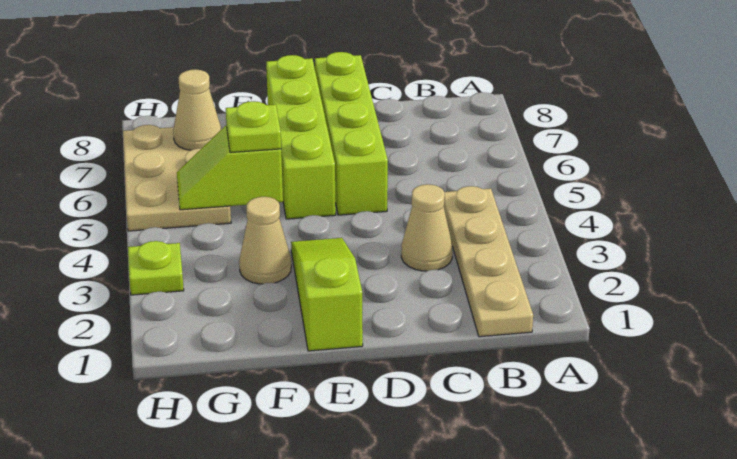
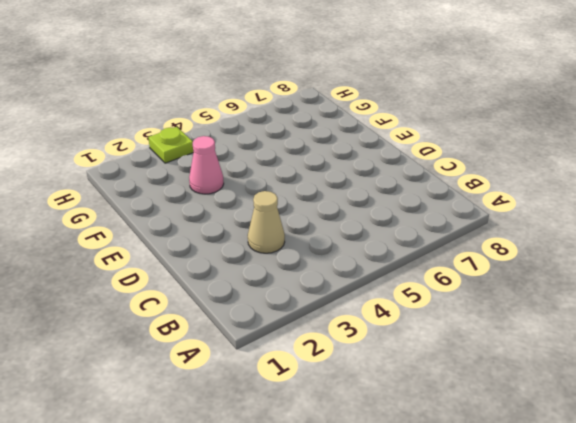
pink cone F3 level 1 -> tan cone F3 level 1
none -> tan plate B1:B4 level 1
none -> lime brick D5:D8 level 1

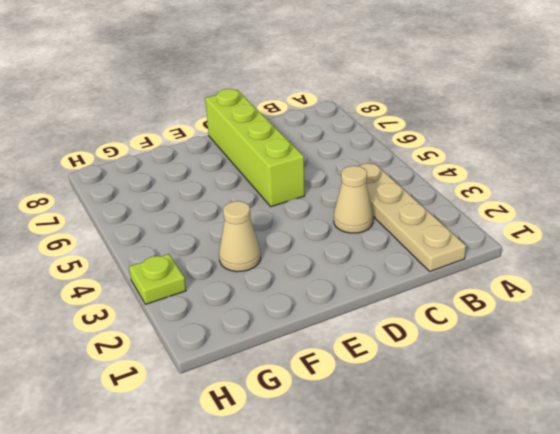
none -> lime slope E1:E3 level 1 top 1
none -> lime brick E5:E8 level 1

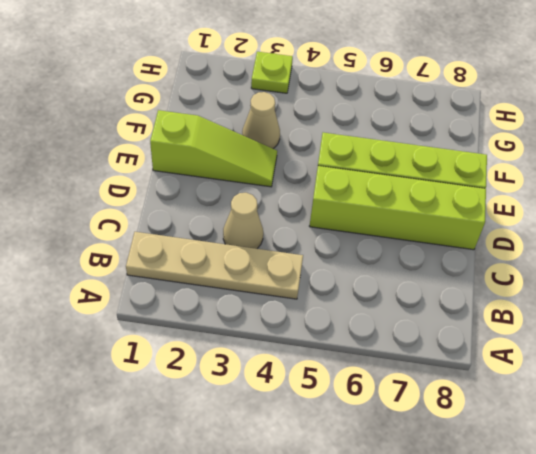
none -> tan plate G5:H7 level 1
none -> lime slope F5:G5 level 2 top F

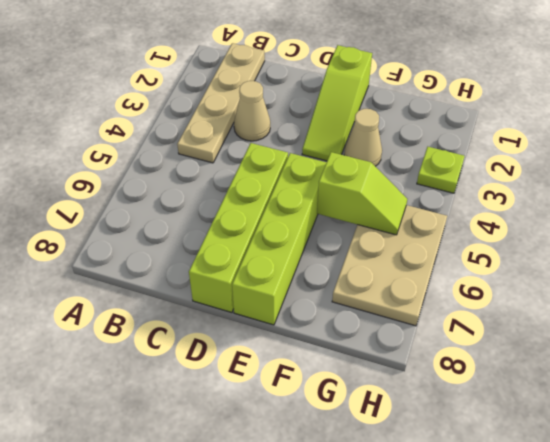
none -> tan cone G7 level 2
none -> lime plate F5 level 3

